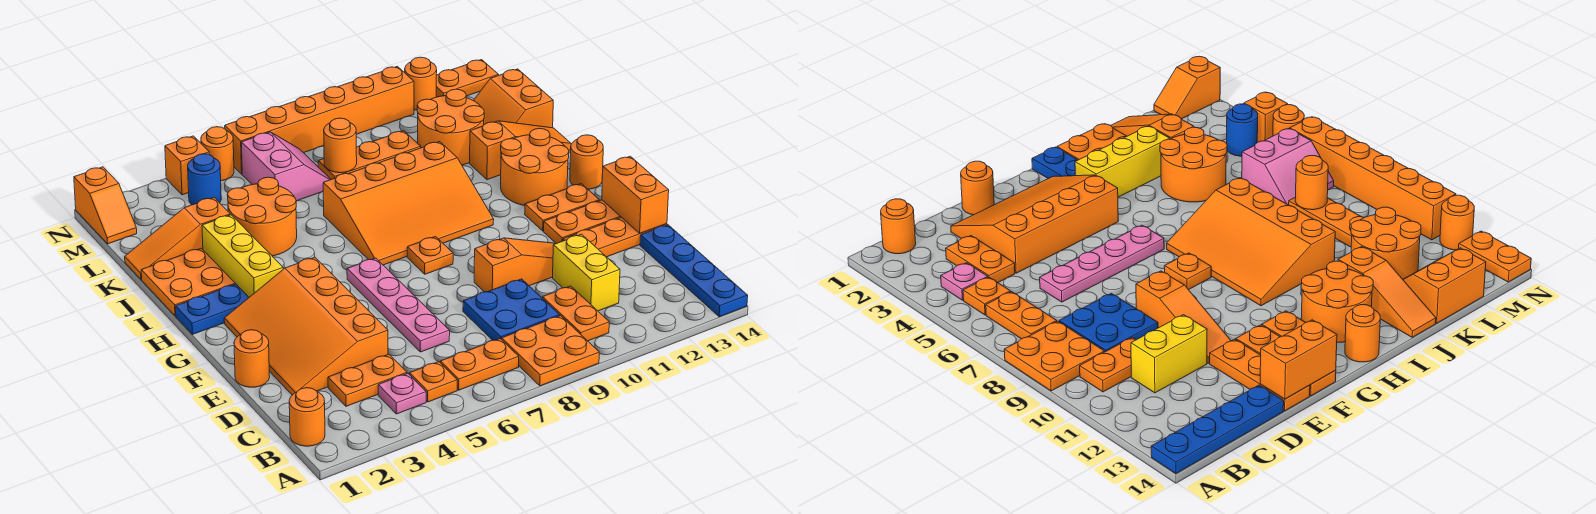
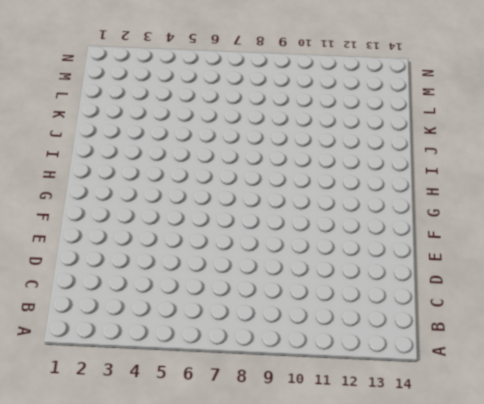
none -> orange plate A8:B9 level 1
none -> blue plate A14:D14 level 1
none -> orange round brick B1 level 1
none -> pink plate B4 level 1

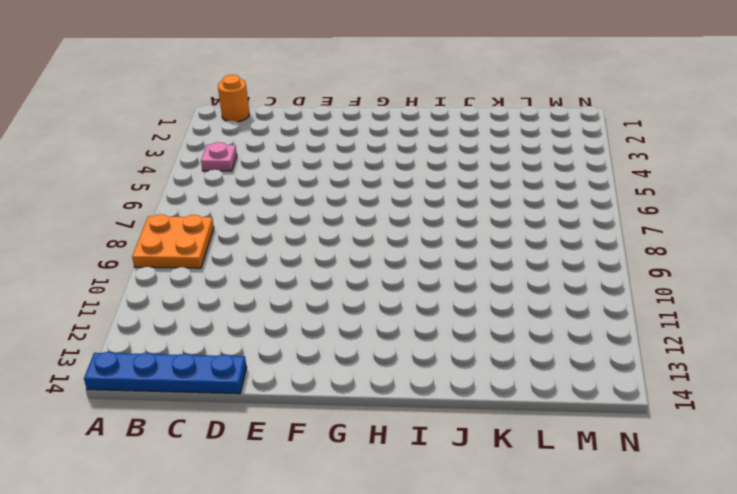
none -> orange plate B5 level 1
none -> orange plate B6:B7 level 1
none -> orange plate B10:C10 level 1
none -> orange plate C3:C4 level 1

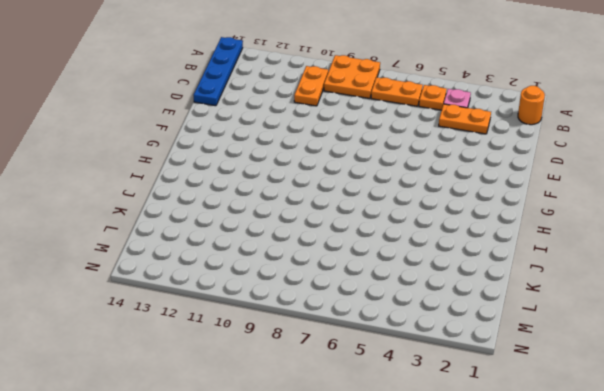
none -> blue plate C8:D9 level 1
none -> yellow brick C11:D11 level 1
none -> orange slope D2:G4 level 1 top 4
none -> pink plate D6:G6 level 1

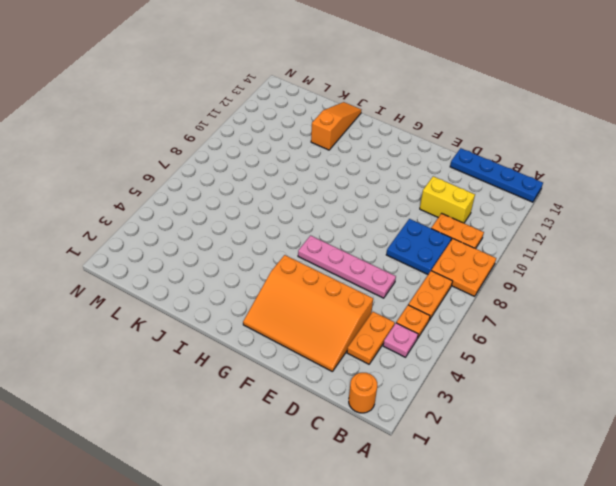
none -> orange round brick E1 level 1
none -> orange slope E9:E11 level 1 top 9
none -> orange plate E12:E14 level 1
none -> orange plate F12:F14 level 1

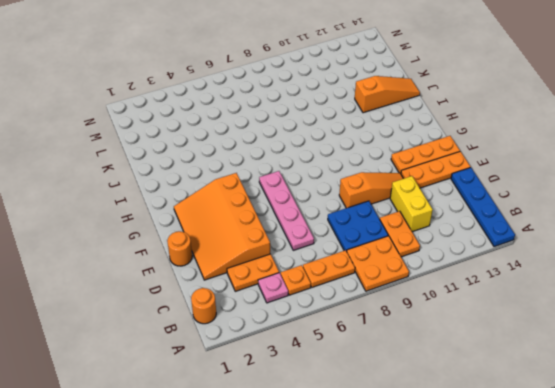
none -> orange plate G8 level 1
none -> orange plate G12:G13 level 1
none -> blue plate H1:H2 level 1
none -> yellow brick H3:J3 level 1

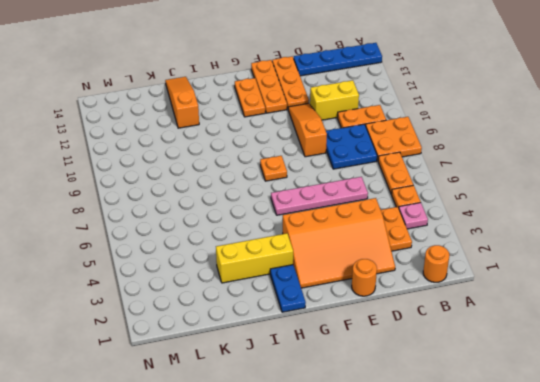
none -> orange slope H7:J10 level 1 top J
none -> orange round brick H12:I13 level 1
none -> orange round brick H14 level 1
none -> orange plate I1:J2 level 1

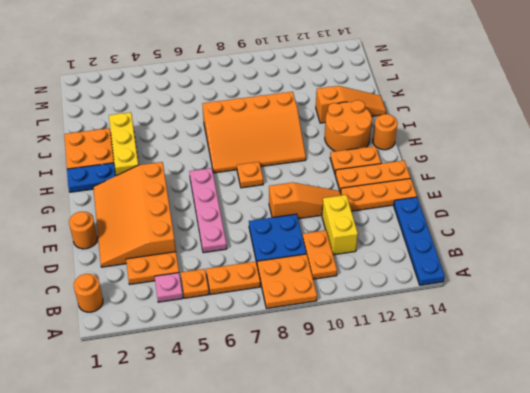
none -> orange round brick J4:K5 level 1
none -> orange slope K1:K3 level 1 top 3
none -> orange round brick K11:L12 level 1
none -> orange slope K13:L14 level 1 top 14

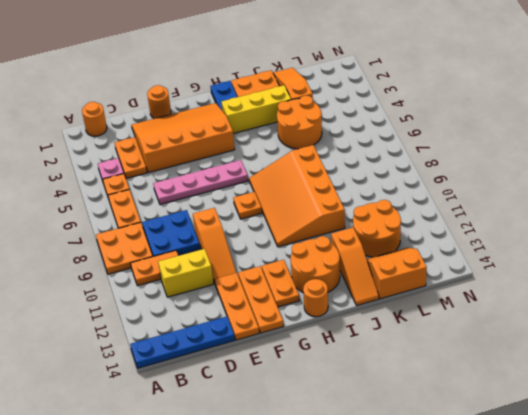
none -> pink slope L6:M7 level 1 top 6
none -> orange plate L8:L10 level 1
none -> orange slope M1:N1 level 1 top N
none -> blue round brick M4 level 1

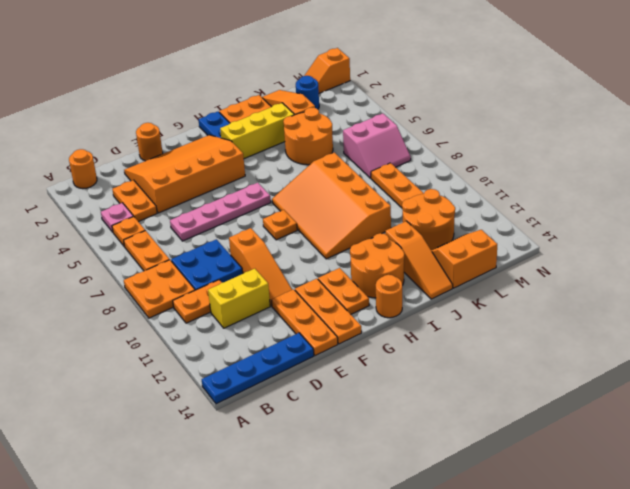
blue round brick L2 level 1 -> blue round brick M4 level 1
none -> orange brick N4 level 1
none -> orange round brick N5 level 1
none -> orange brick N6:N11 level 1
none -> orange round brick N12 level 1

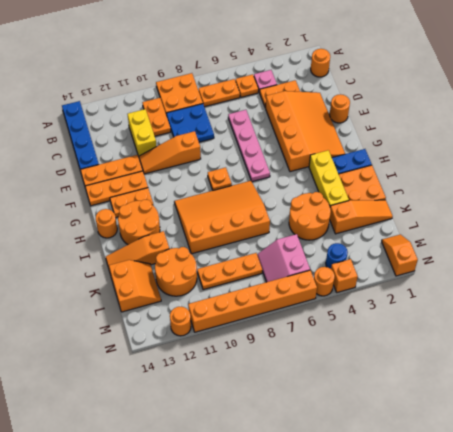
none -> orange plate N13:N14 level 1
none -> orange brick E14:F14 level 2
none -> orange round brick L8 level 2

